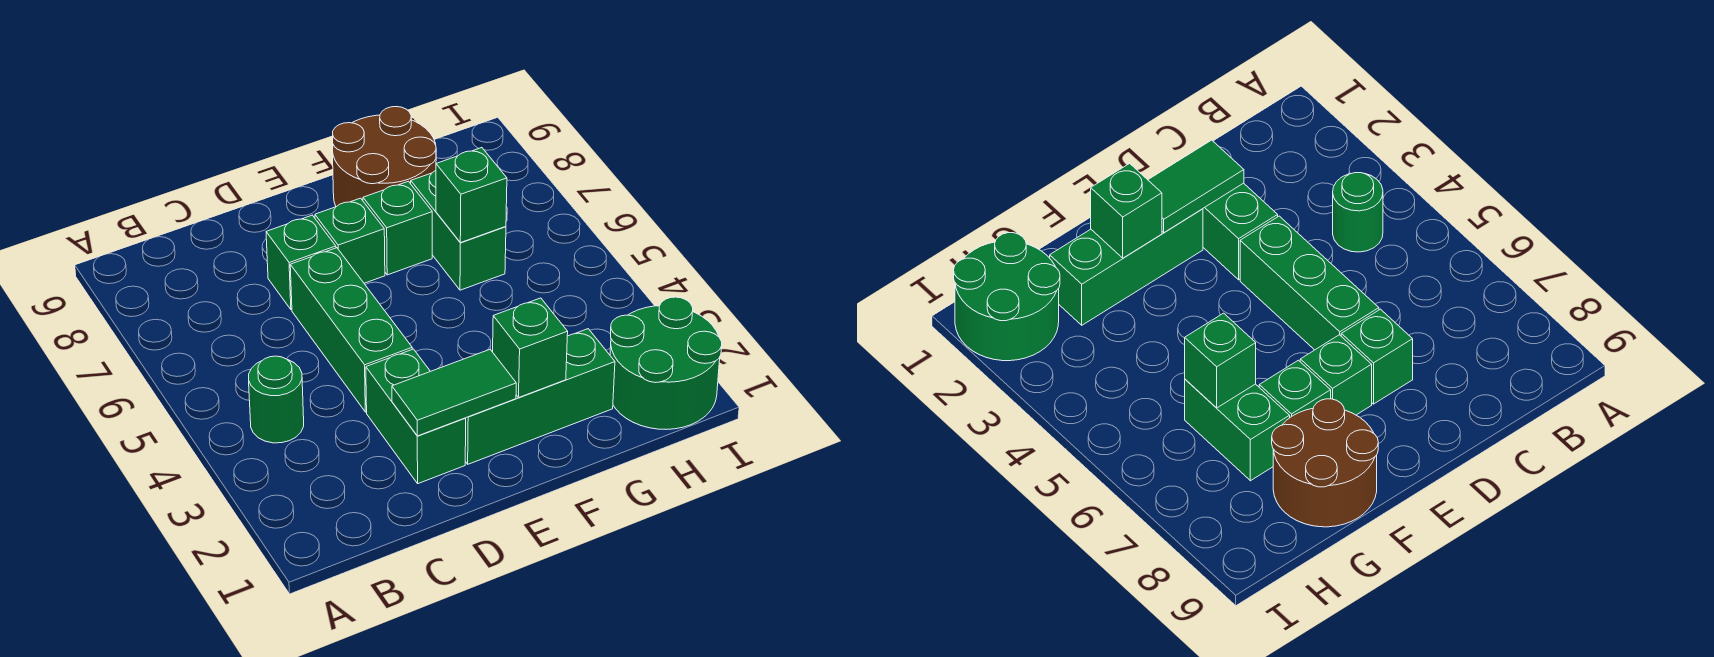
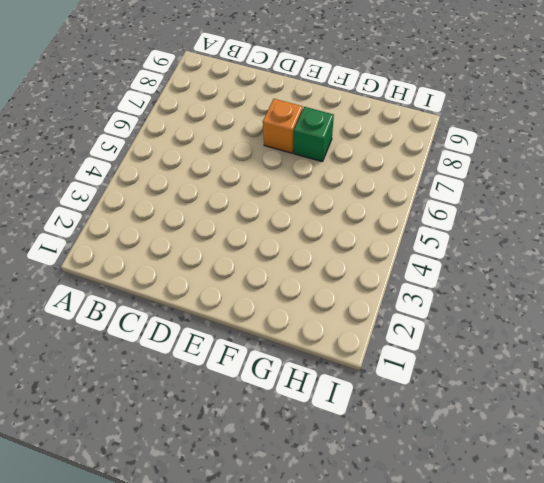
orange brick E7 level 1 -> green brick E7 level 1
none -> green round brick B4 level 1
none -> green brick D2:D3 level 1
none -> green brick D4:D6 level 1

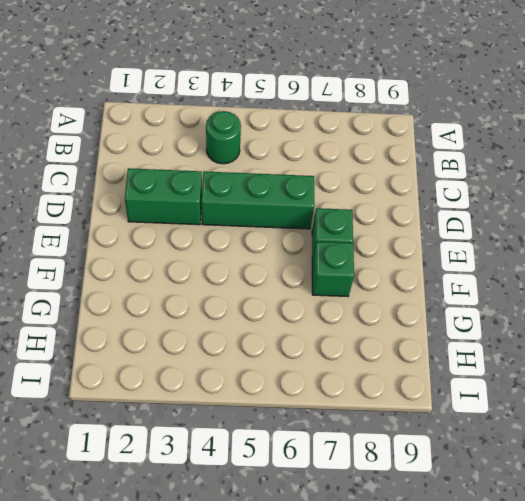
none -> green brick D7 level 1
none -> green brick E2:G2 level 1
none -> brown round brick F8:G9 level 1

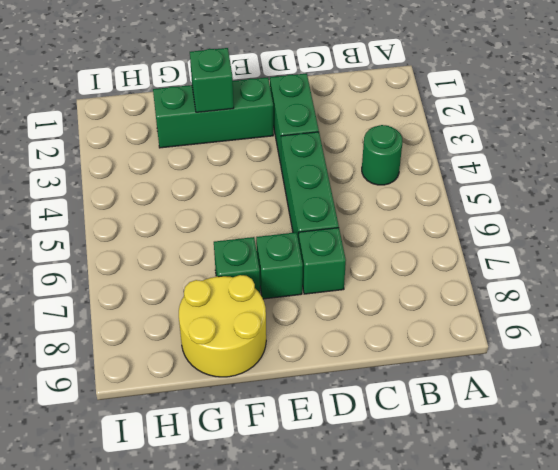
yellow round brick F8:G9 level 1 -> brown round brick F8:G9 level 1
none -> green brick G6:G7 level 1
none -> green round brick H1:I2 level 1
none -> green tile D2:E2 level 2

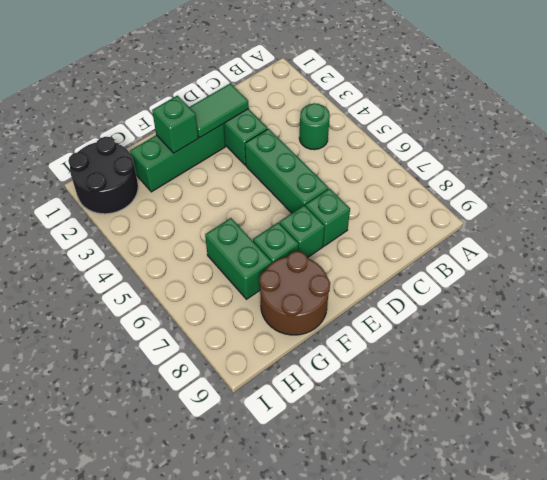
black round brick H1:I2 level 1 -> green round brick H1:I2 level 1
none -> green brick G6 level 2

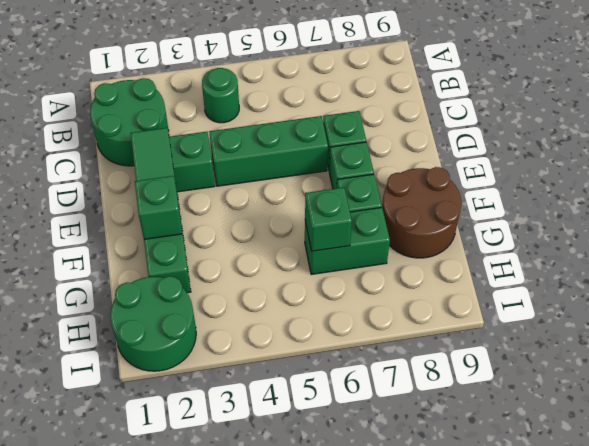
green round brick B1:C2 level 1 -> none

